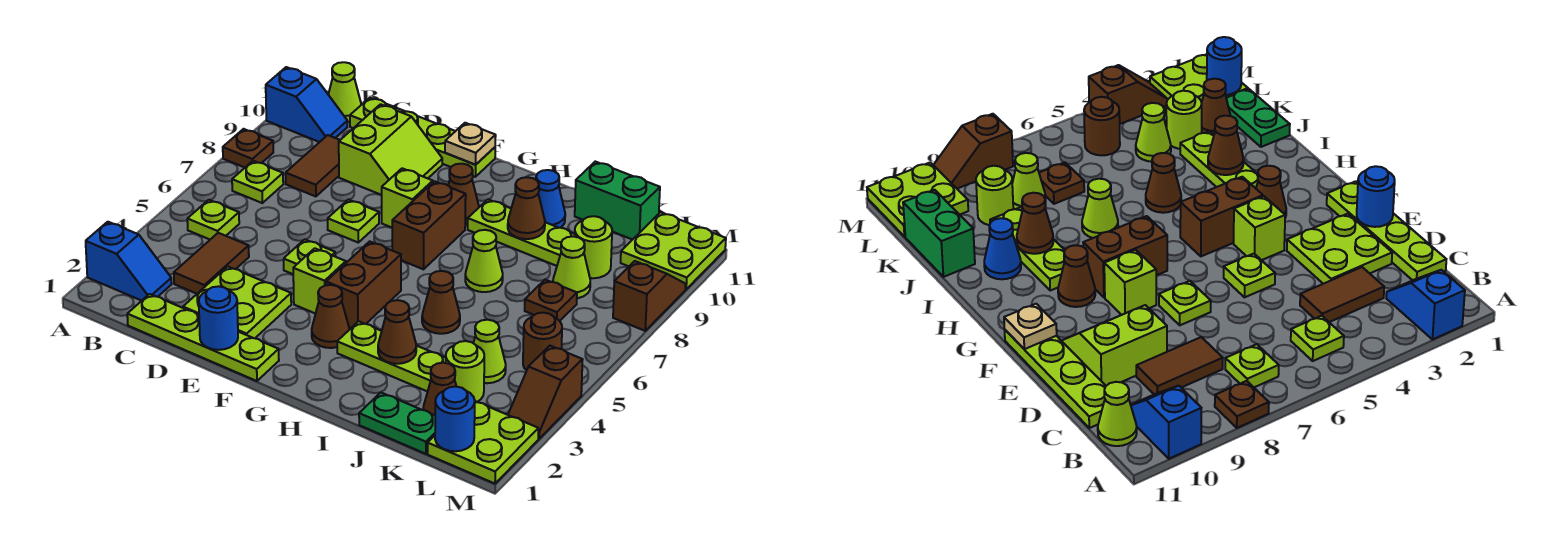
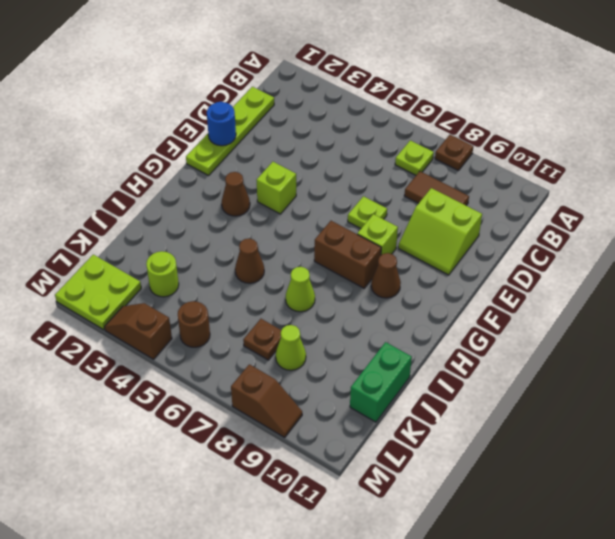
none -> blue slope A2:B2 level 1 top A
none -> blue slope A10:B10 level 1 top A
none -> lime plate B5 level 1
none -> lime cone B11 level 1

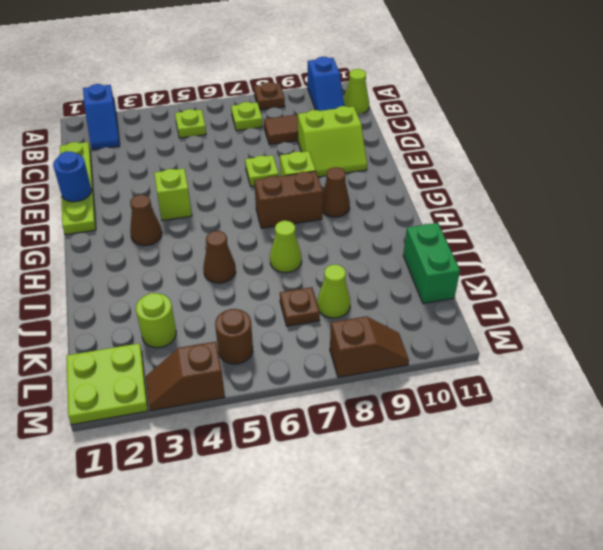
none -> brown tile C3:C4 level 1
none -> lime plate C11:F11 level 1
none -> lime plate D2:E3 level 1
none -> lime plate E5 level 1

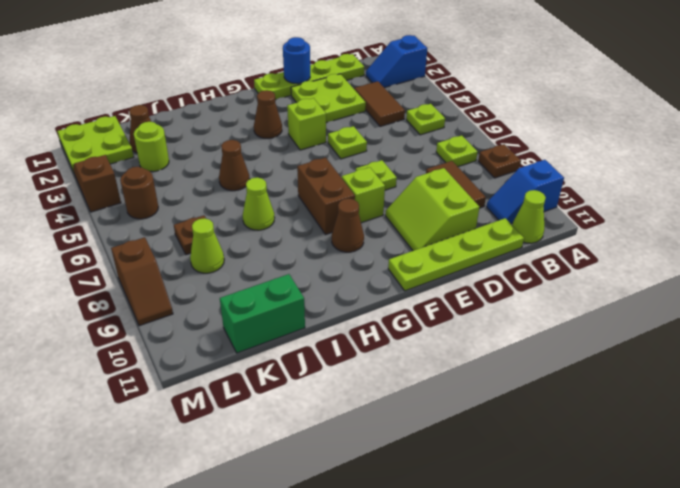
none -> brown brick G4:G5 level 1
none -> lime plate H3:J3 level 1
none -> lime plate H9:J9 level 1
none -> blue cone I10 level 1

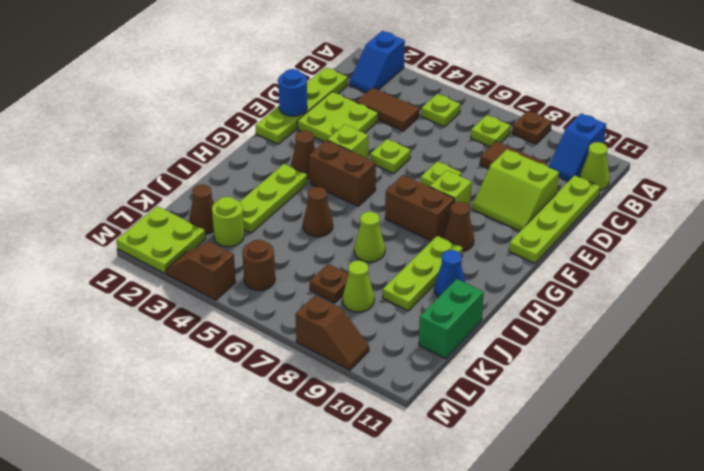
none -> green plate J1:K1 level 1
none -> lime cone K4 level 1
none -> lime round brick K9 level 1
none -> lime plate L10:M11 level 1

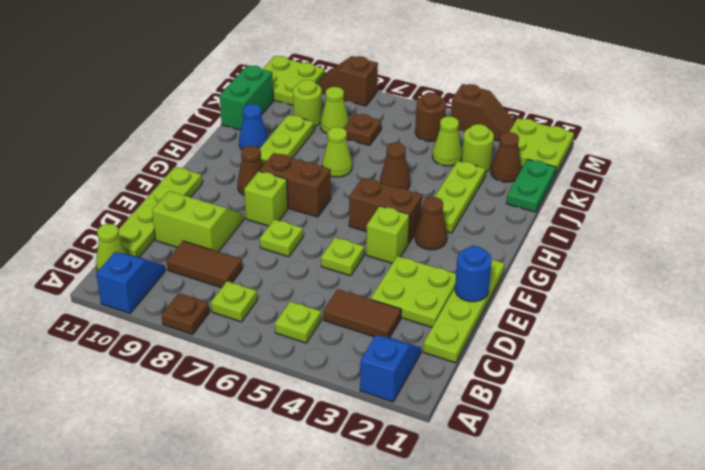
none -> tan plate F11 level 2
none -> brown cone I3 level 2
none -> brown cone I9 level 2
none -> blue round brick L1 level 2

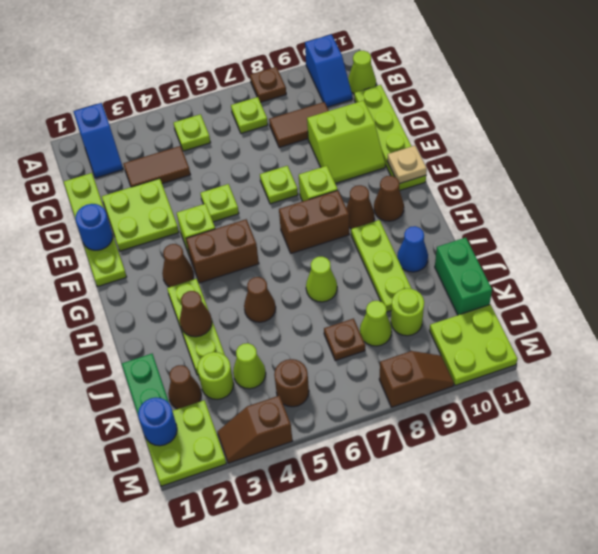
brown cone G10 level 1 -> brown cone I9 level 2

